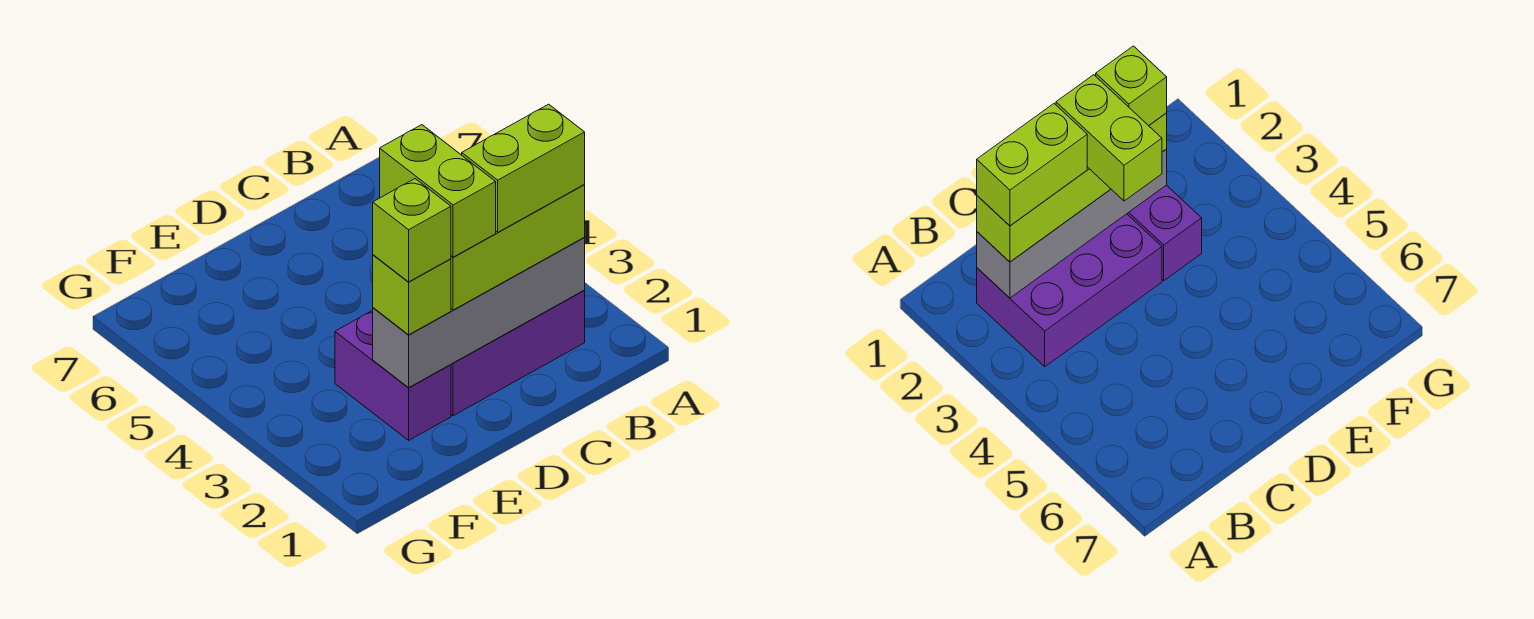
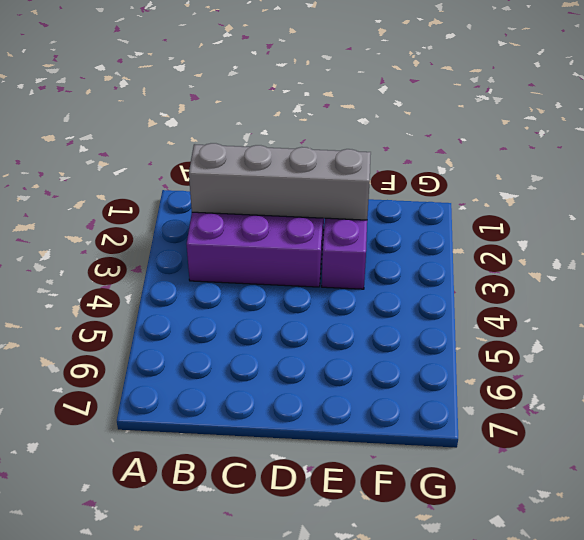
none -> lime brick B2:D2 level 3
none -> lime brick E2 level 3

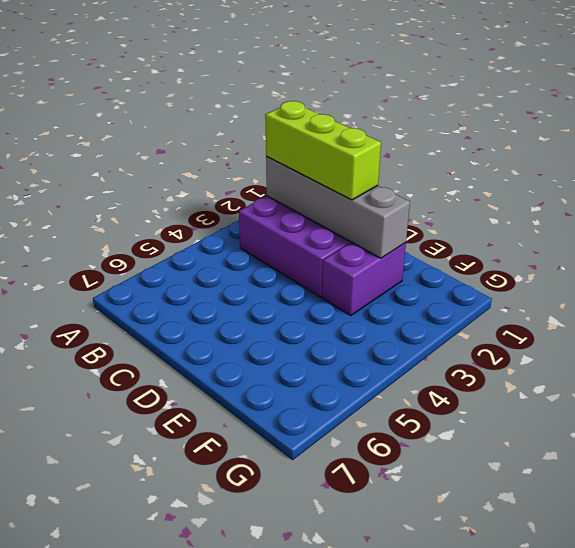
none -> lime brick E2 level 3
none -> lime brick B2:C2 level 4

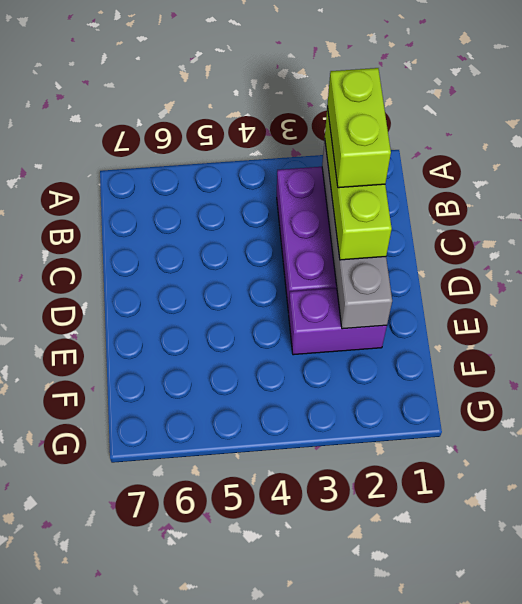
none -> lime brick E2 level 3
none -> lime brick D2:D3 level 4

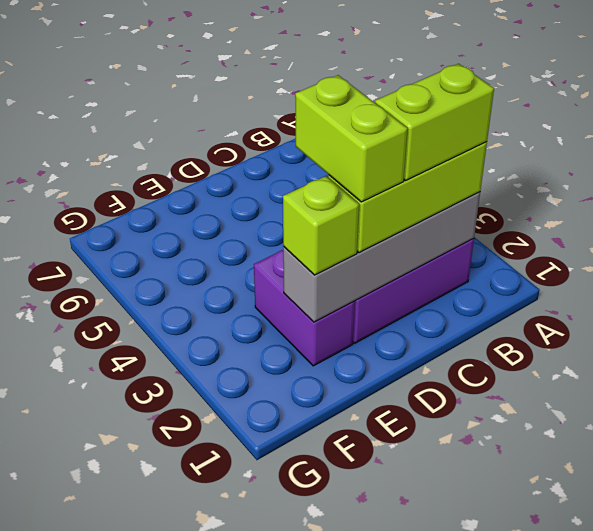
none -> lime brick E2 level 4

